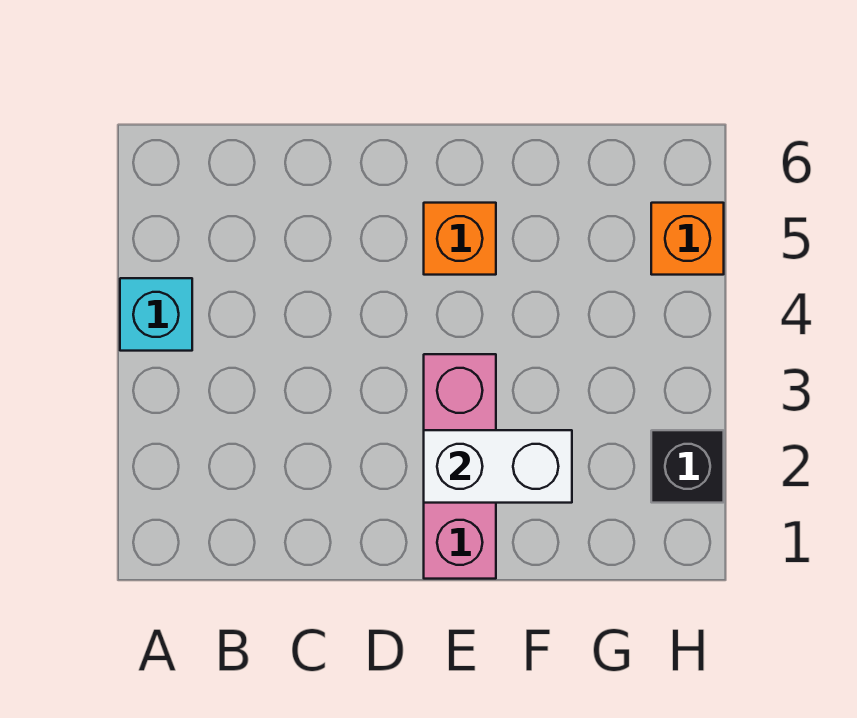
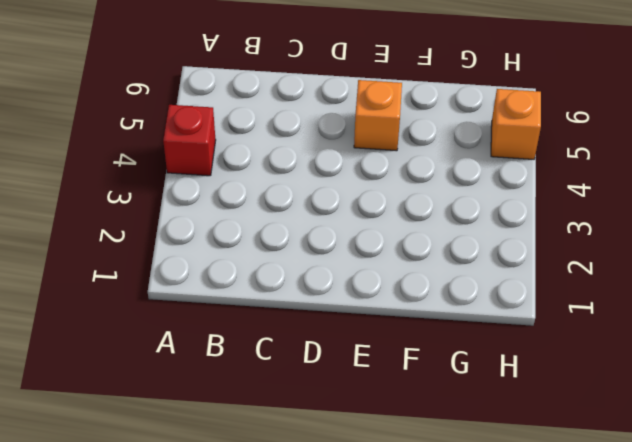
red brick A4 level 1 -> cyan brick A4 level 1
none -> pink brick E1:E3 level 1
none -> black brick H2 level 1

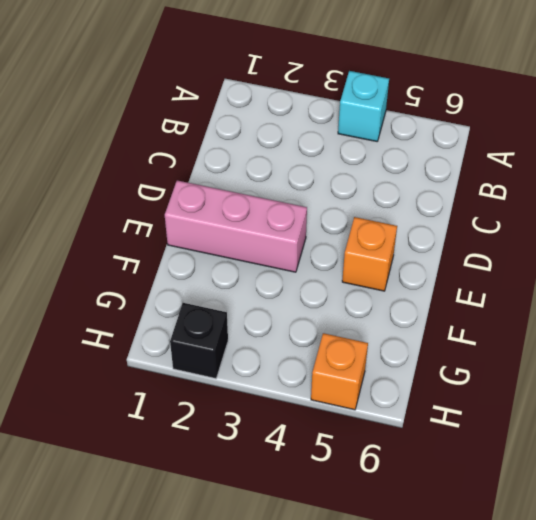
none -> white brick E2:F2 level 2

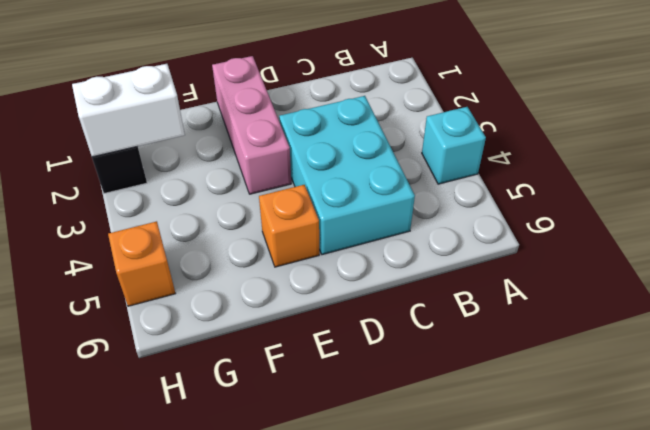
cyan brick C3:D5 level 1 -> none
white brick G2:H2 level 2 -> white brick E2:F2 level 2

